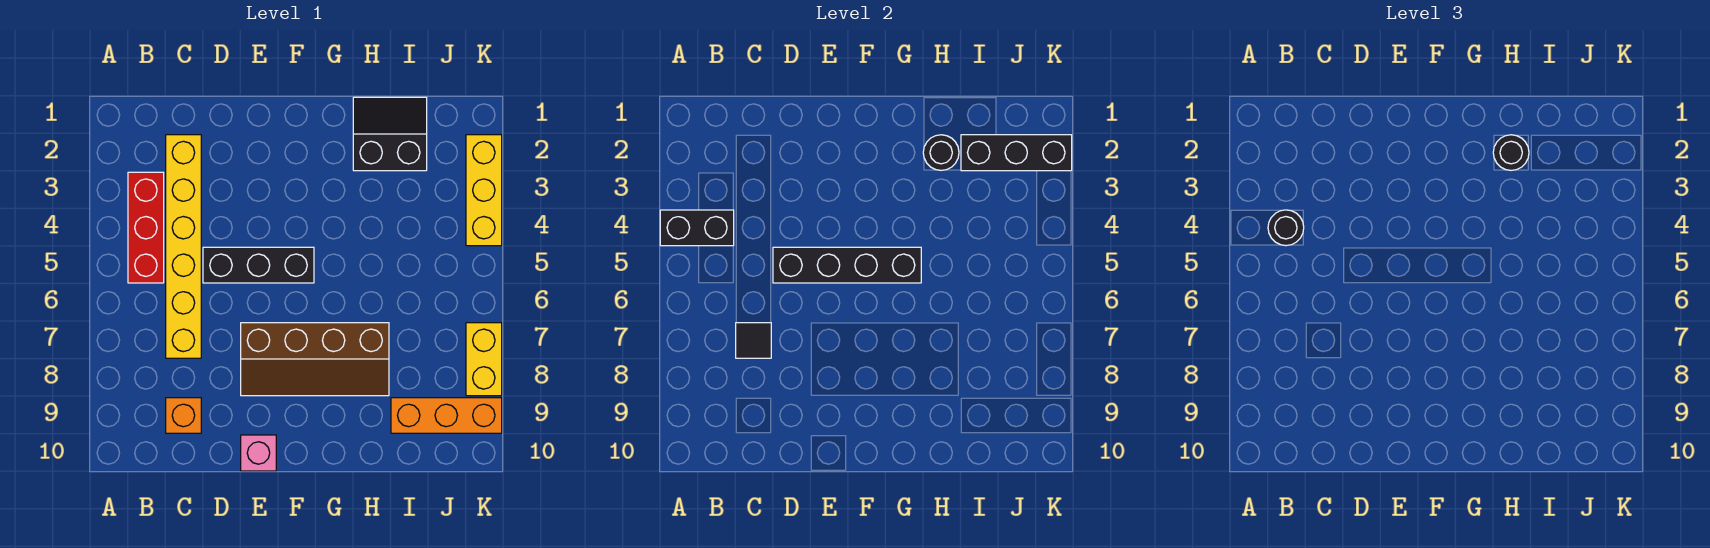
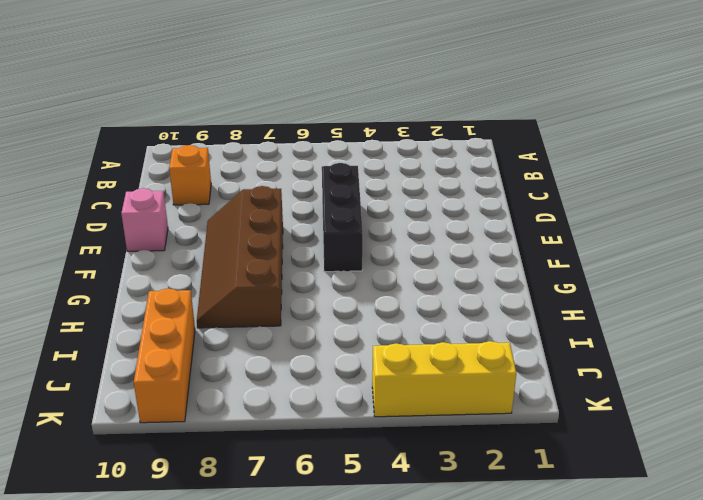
none -> red brick B3:B5 level 1
none -> yellow brick C2:C7 level 1
none -> black slope H1:I2 level 1 top 2

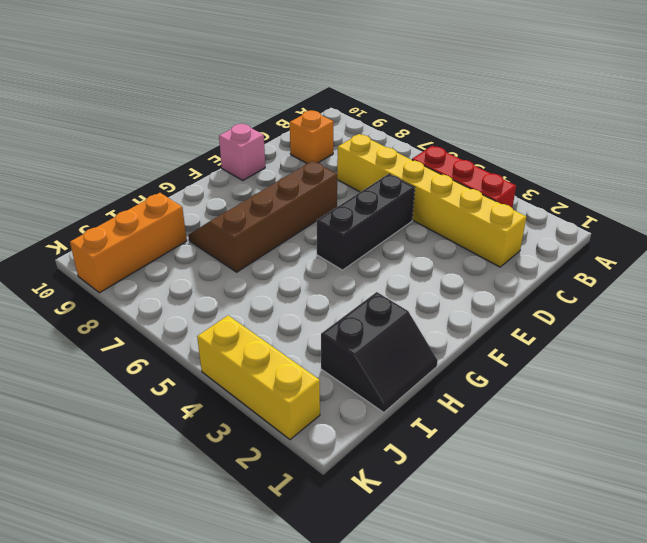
none -> yellow brick K7:K8 level 1
none -> black brick A4:B4 level 2
none -> black tile C7 level 2

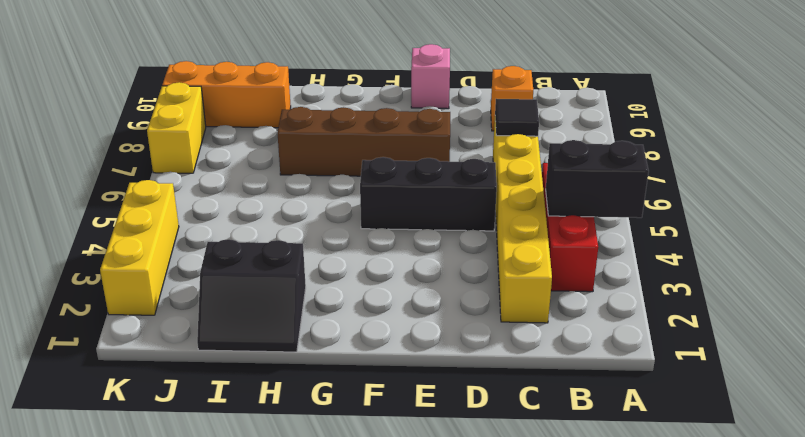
none -> black brick D5:G5 level 2
none -> black round brick H2 level 2
none -> black brick I2:K2 level 2

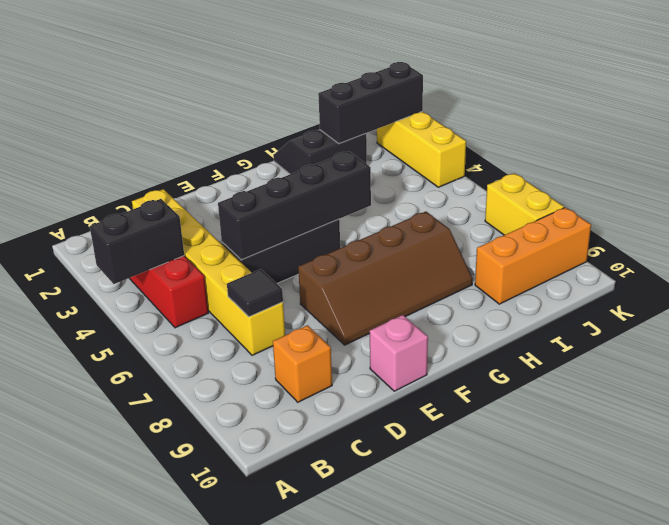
none -> black round brick H2 level 2
none -> black round brick B4 level 3
none -> black round brick H2 level 3

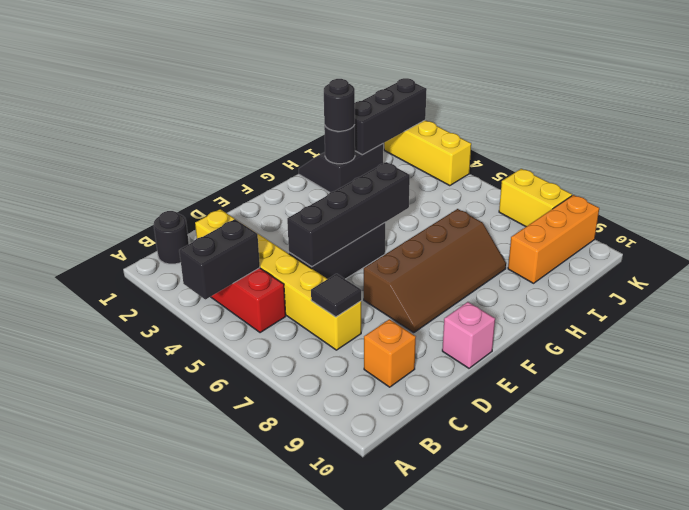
black round brick B1 level 1 -> black round brick B4 level 3

